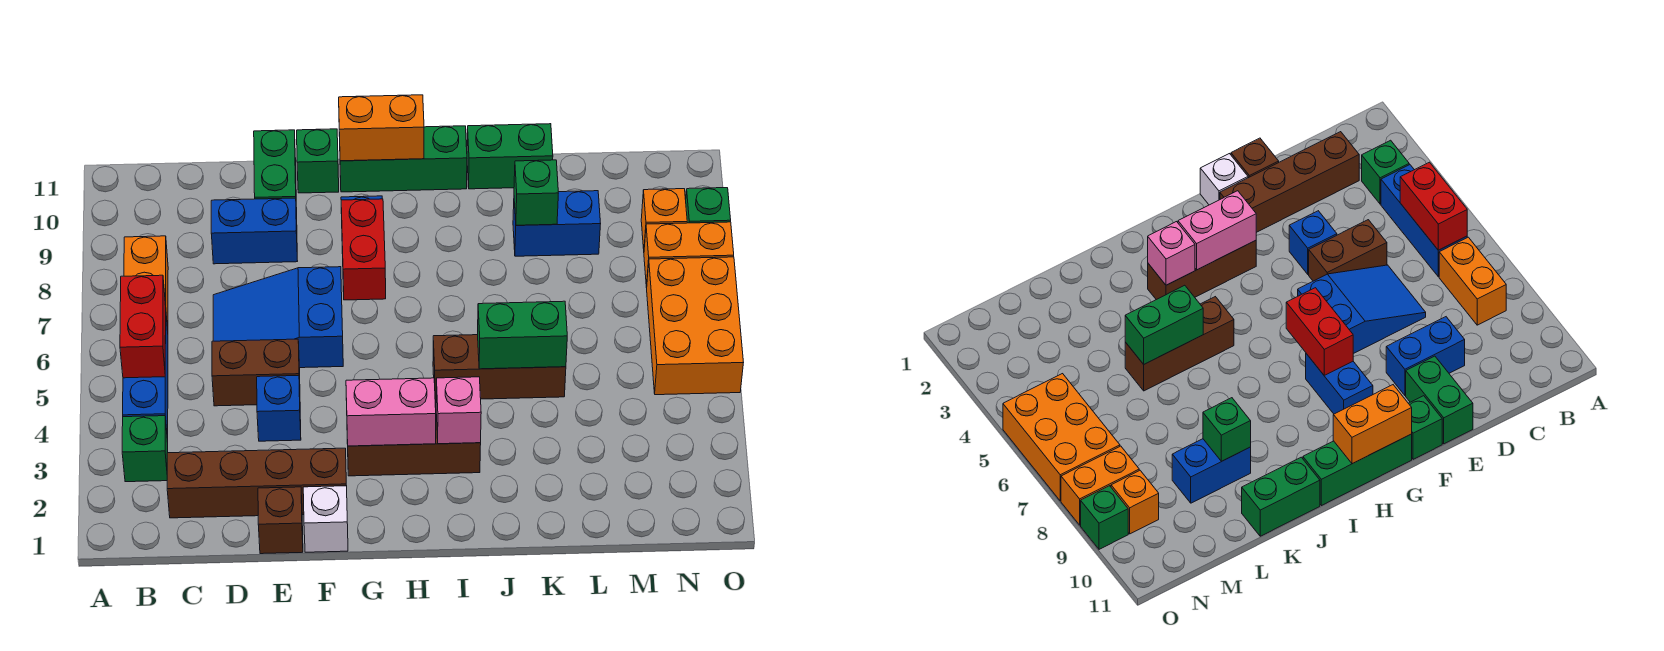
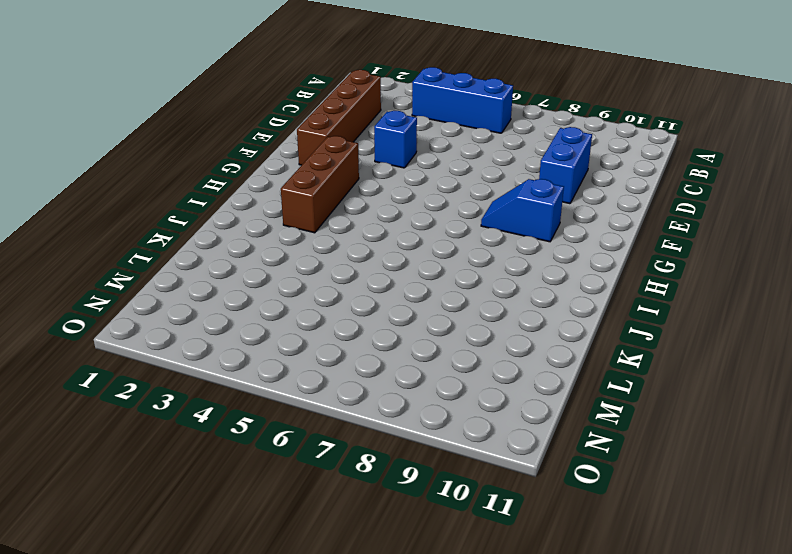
blue slope G8:G9 level 1 top 9 -> blue brick G8:G9 level 1
none -> green brick B3 level 1
none -> orange brick B7:B8 level 1
none -> brown brick D5:E5 level 1

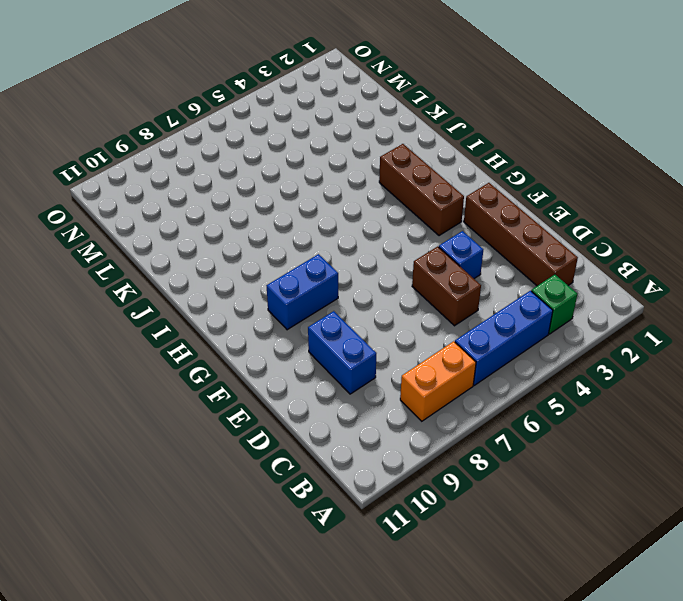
none -> blue slope D6:F7 level 1 top F
none -> brown brick E1 level 1
none -> green brick E10:E11 level 1

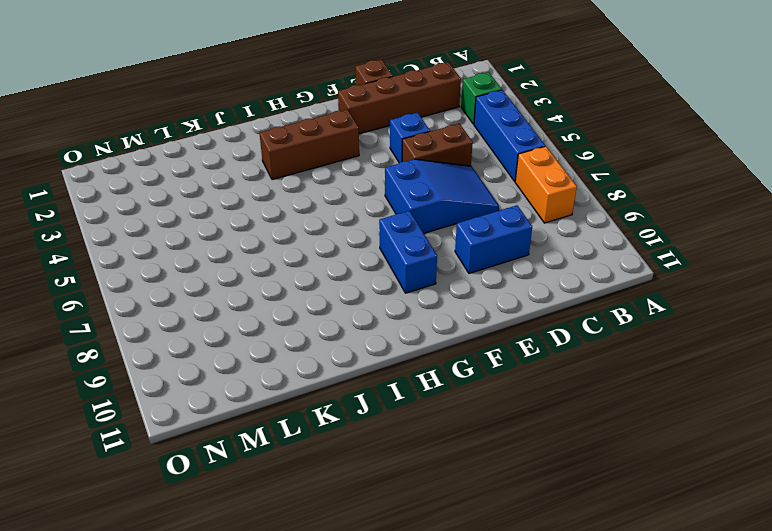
none -> green brick E10:E11 level 1
none -> white brick F1 level 1
none -> green brick F11 level 1

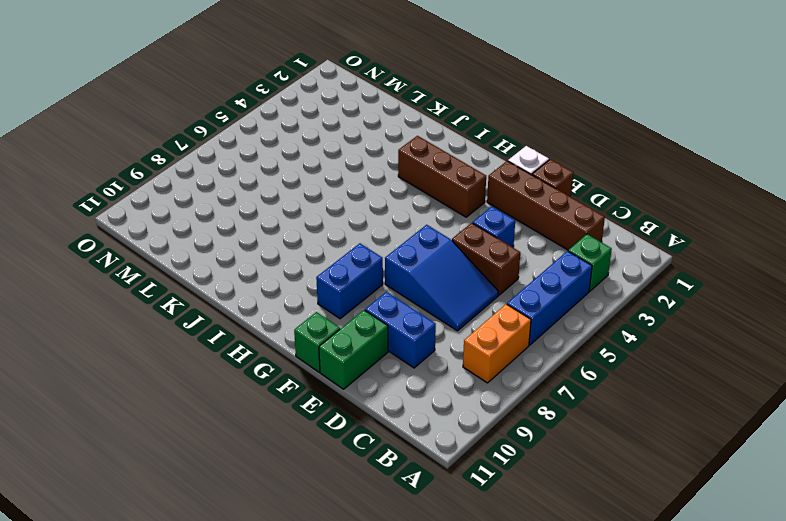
none -> green brick G11:I11 level 1
none -> brown brick I5:K5 level 1
none -> green brick J11:K11 level 1

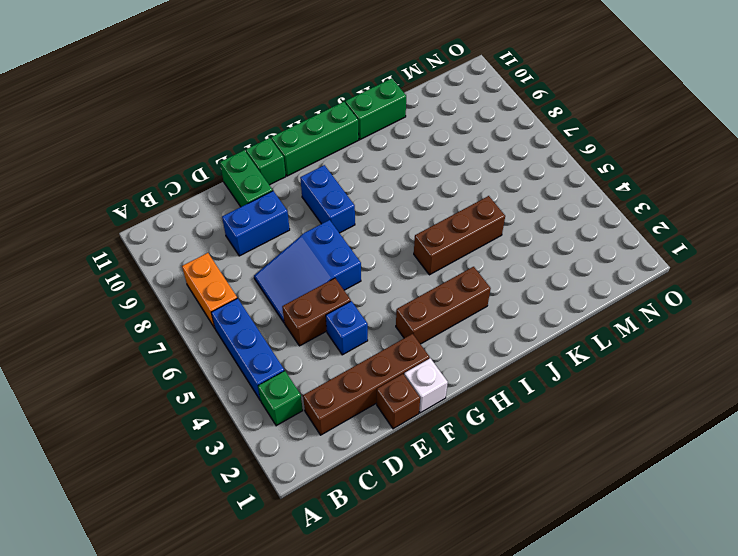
none -> blue brick K9:L9 level 1
none -> orange brick N5:O7 level 1
none -> orange brick N8:O8 level 1

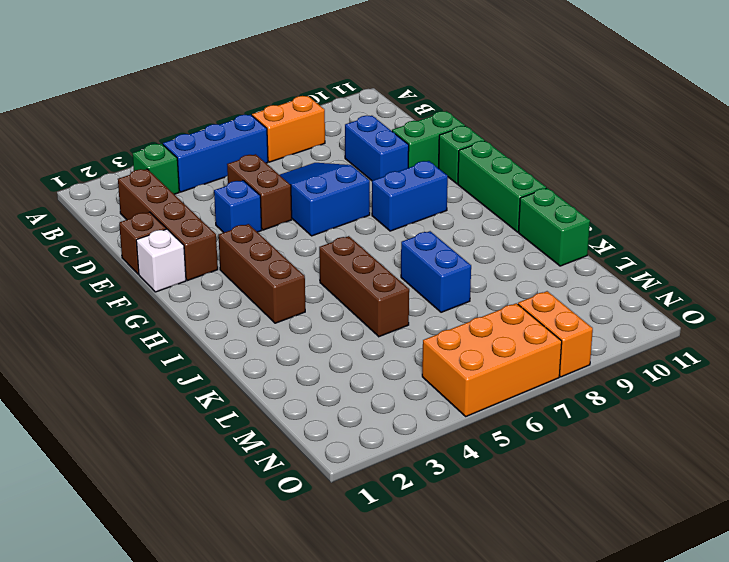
blue brick J7:K7 level 1 -> blue brick K9:L9 level 1
none -> orange brick N9 level 1
none -> green brick O9 level 1
none -> red brick B5:B6 level 2

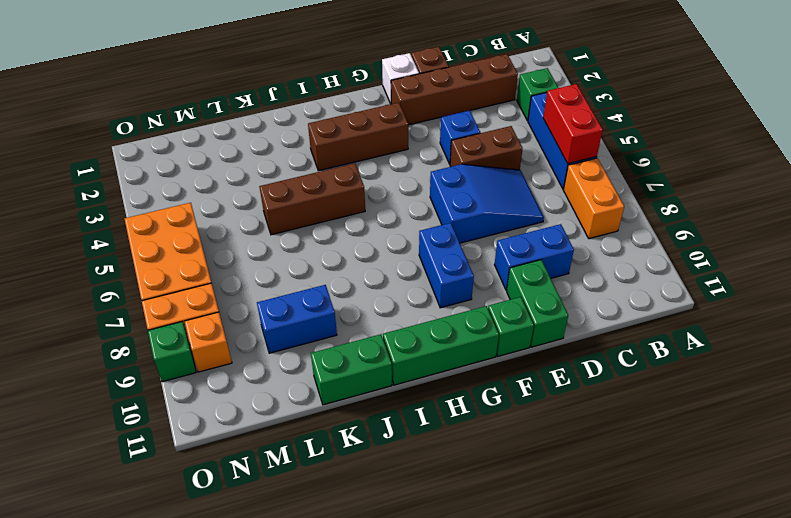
none -> pink brick G3:H3 level 2
none -> red brick G7:G8 level 2
none -> orange brick G11:H11 level 2

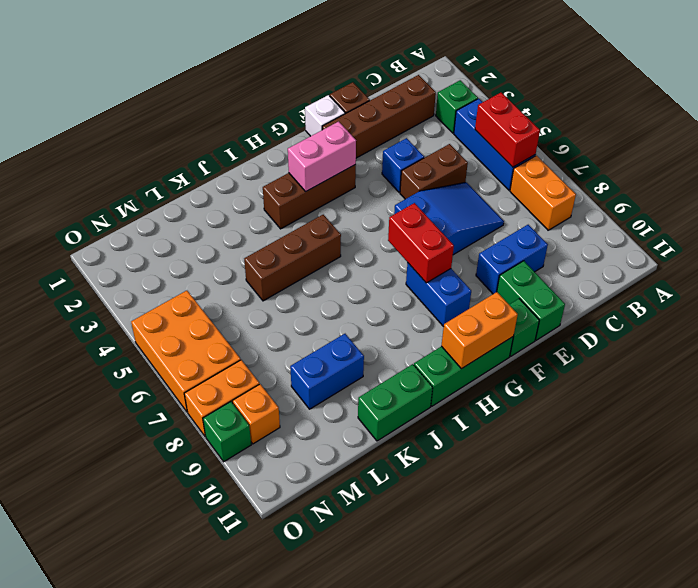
none -> pink brick I3 level 2
none -> green brick J5:K5 level 2
none -> green brick K9 level 2

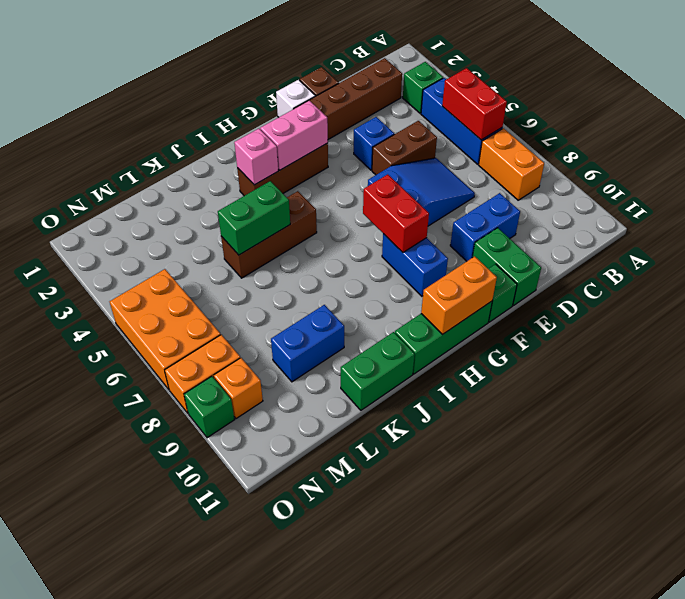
none -> green brick K9 level 2

